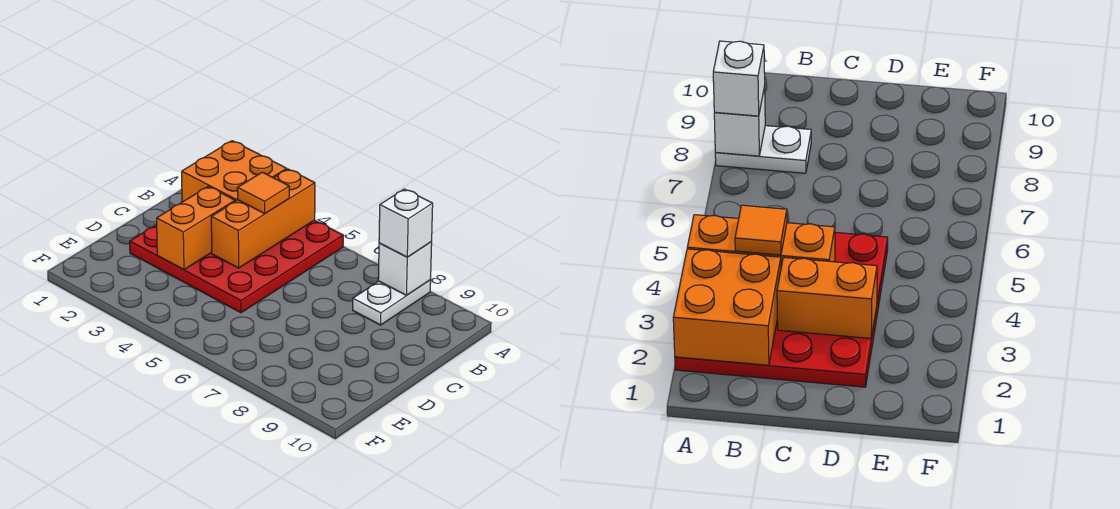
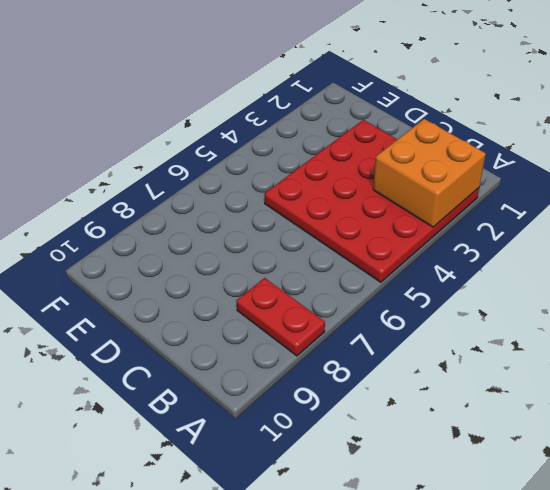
red plate A8:B8 level 1 -> white plate A8:B8 level 1
none -> orange brick A4:C4 level 2
none -> white brick A8 level 2

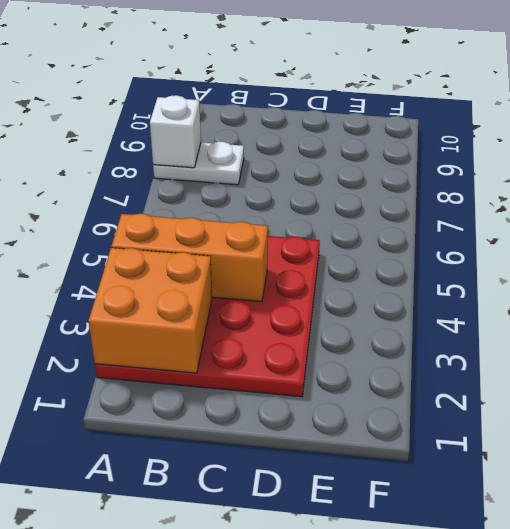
none -> orange brick C3:D3 level 2
none -> white brick A8 level 3

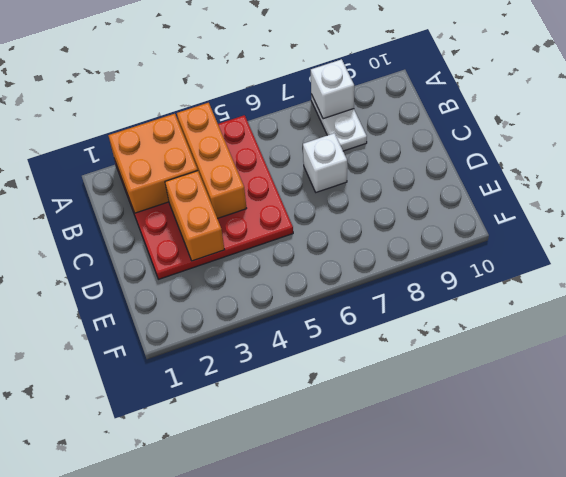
white brick C7 level 1 -> white brick A8 level 3
none -> orange tile B4 level 3

